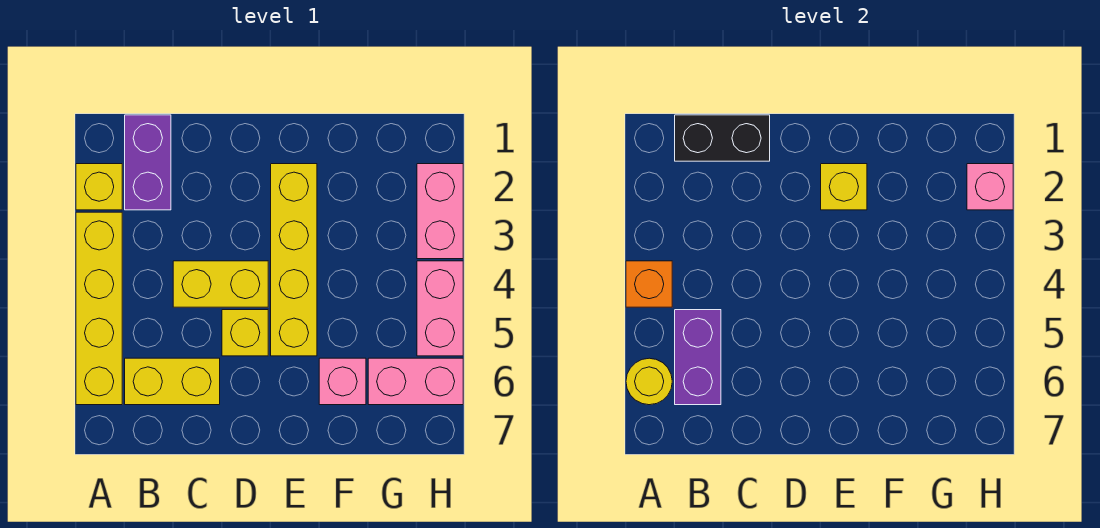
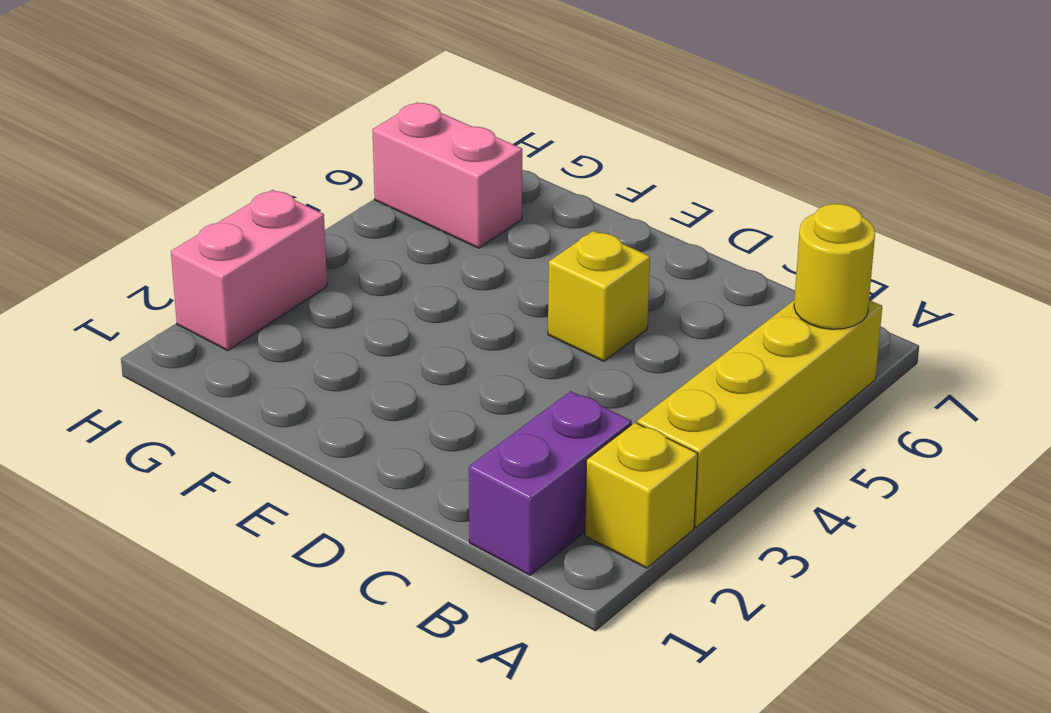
none -> yellow brick B6:C6 level 1
none -> yellow brick C4:D4 level 1
none -> yellow brick E2:E5 level 1

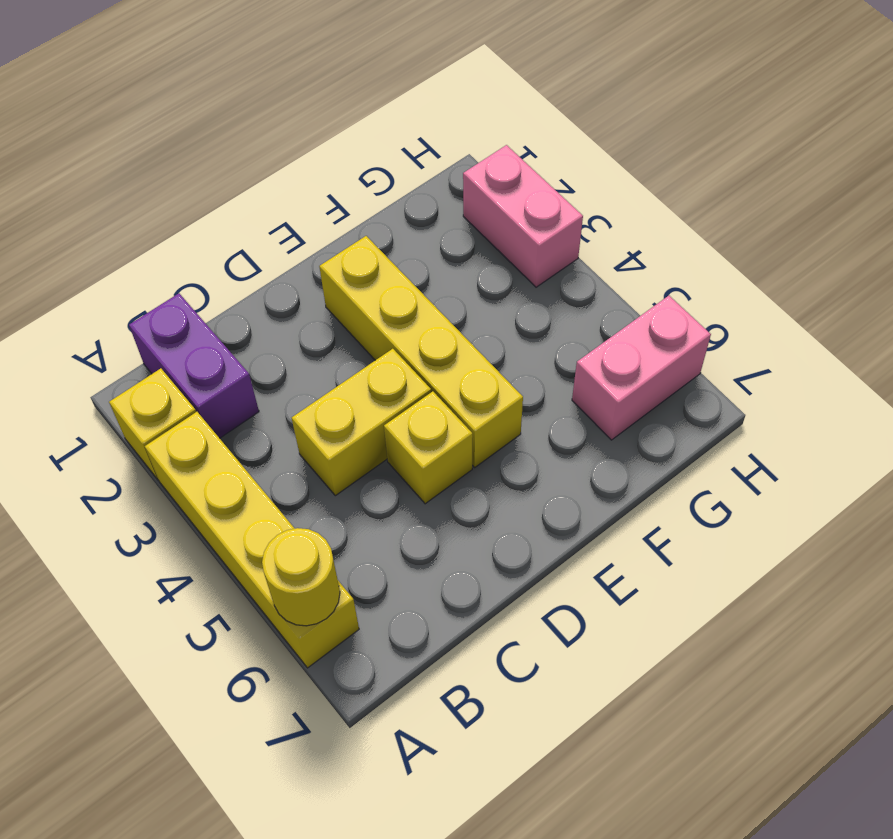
none -> yellow brick B6:C6 level 1
none -> pink brick F6 level 1
none -> pink brick H4:H5 level 1

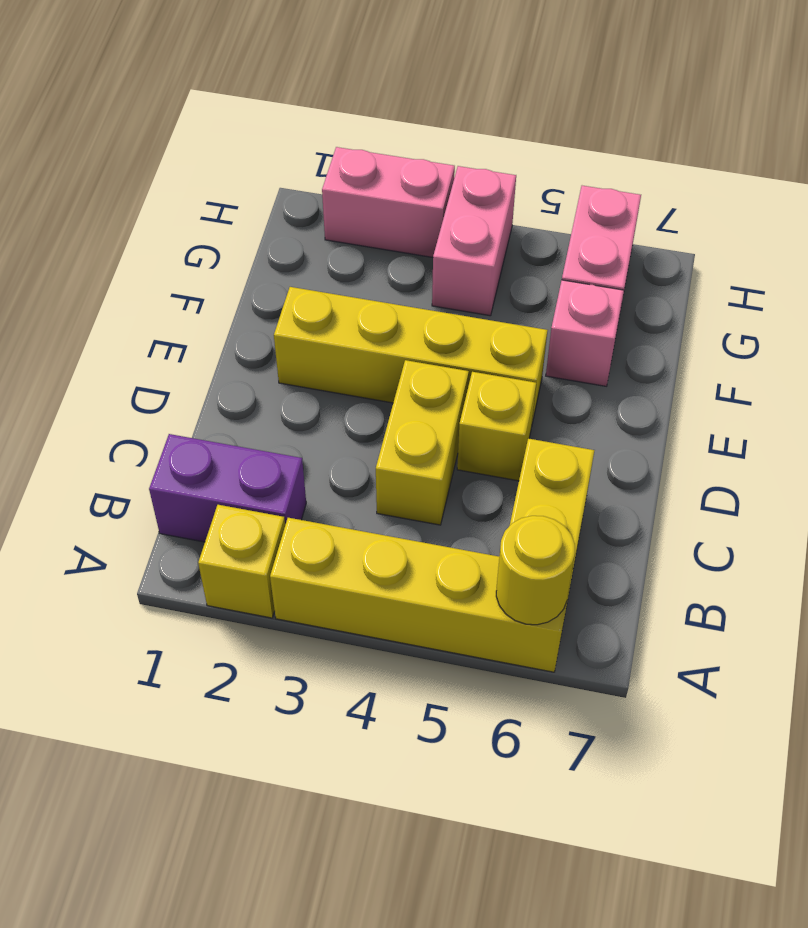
pink brick G4:H4 level 1 -> pink brick H4:H5 level 1
none -> orange brick A4 level 2
none -> black brick B1:C1 level 2
none -> purple brick B5:B6 level 2

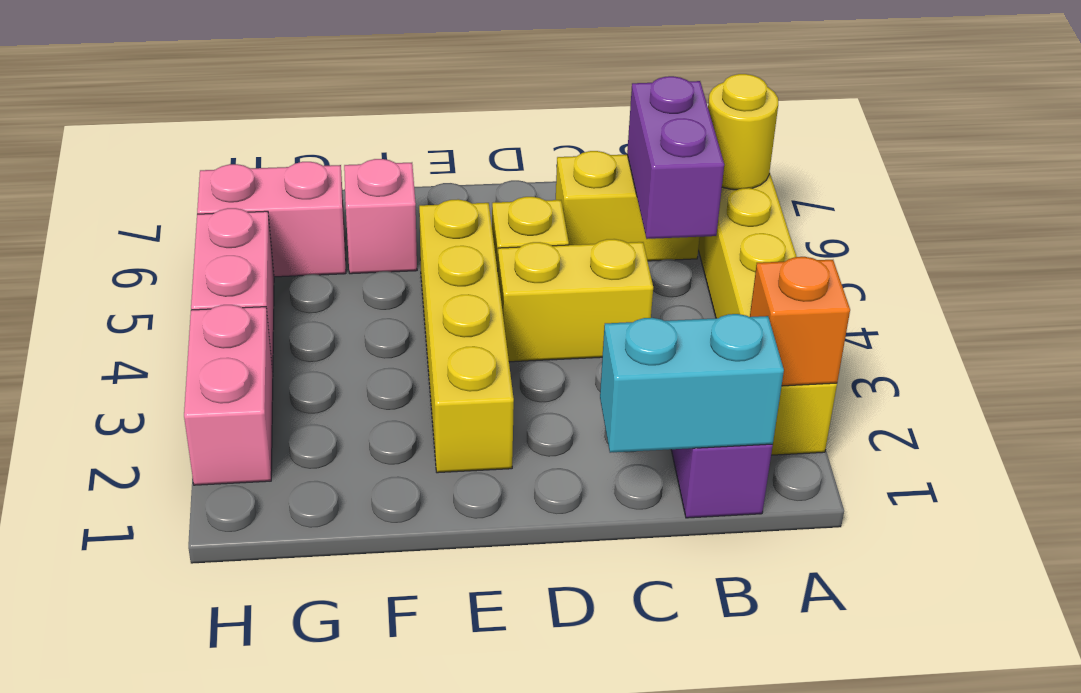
orange brick A2 level 2 -> orange brick A4 level 2
cyan brick B1:C1 level 2 -> black brick B1:C1 level 2
none -> yellow brick E2 level 2
none -> pink brick H2 level 2

